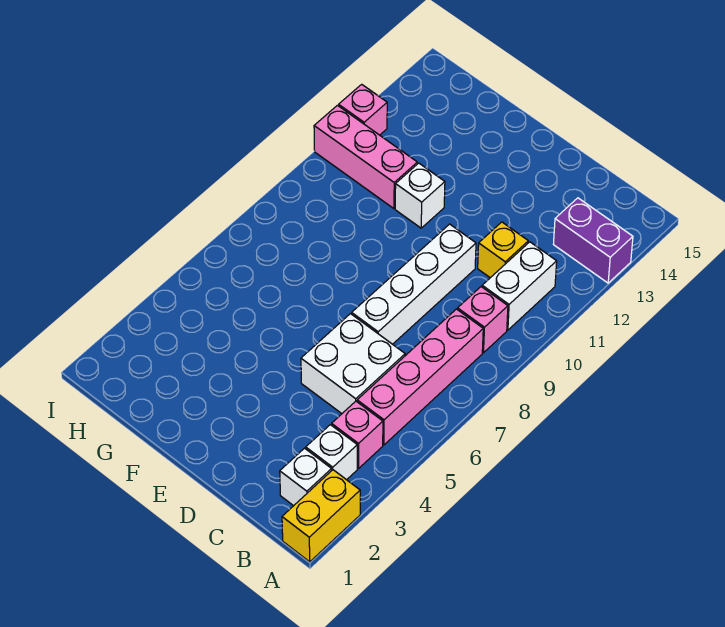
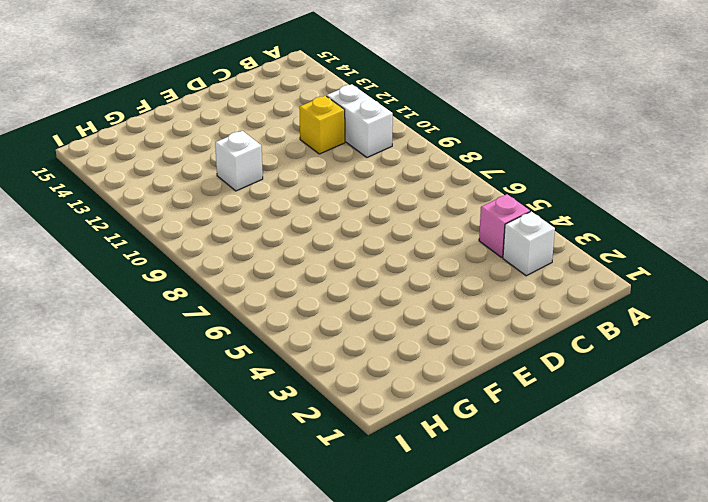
none -> yellow brick A1:A2 level 1
none -> purple brick A13:B13 level 1
none -> white brick B2 level 1

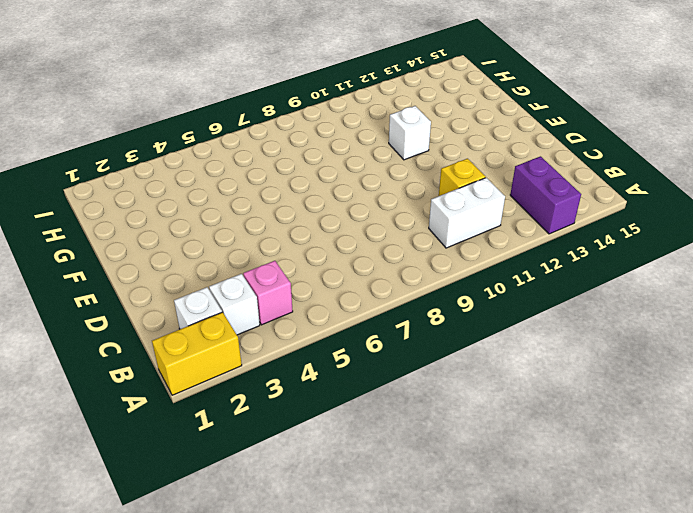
none -> pink brick B5:B8 level 1
none -> pink brick B9 level 1
none -> white brick C5:D6 level 1

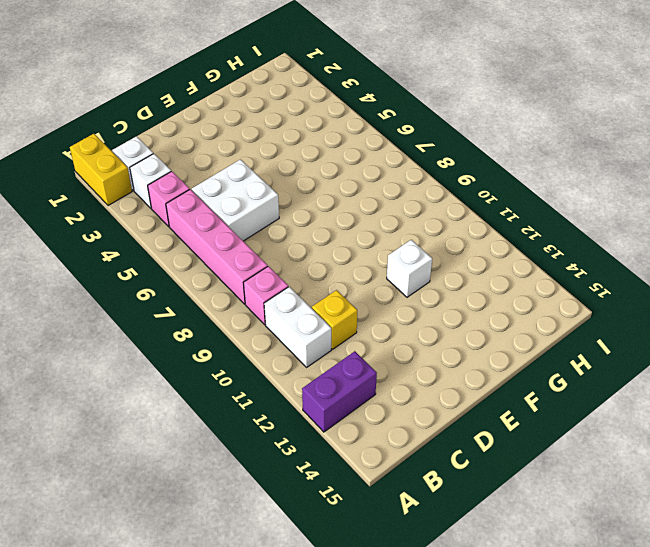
none -> white brick D7:D10 level 1
none -> pink brick G11:I11 level 1
none -> pink brick I12 level 1

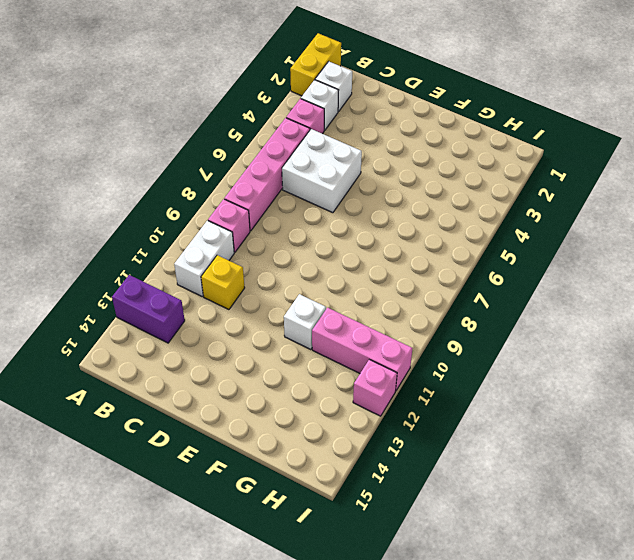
none -> white brick D7:D10 level 1

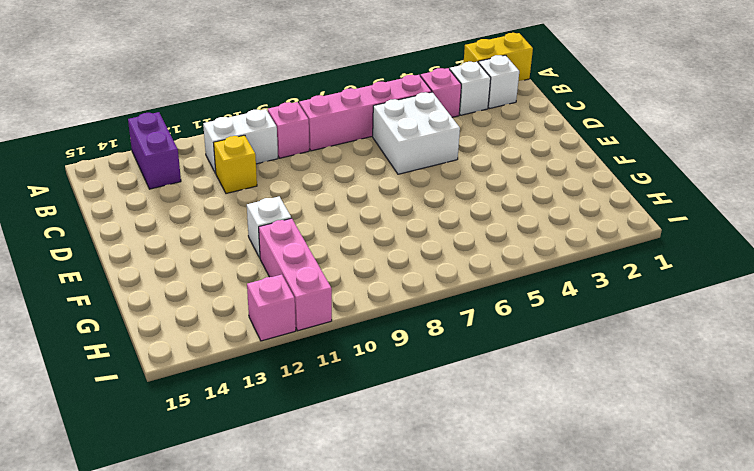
none -> white brick D7:D10 level 1

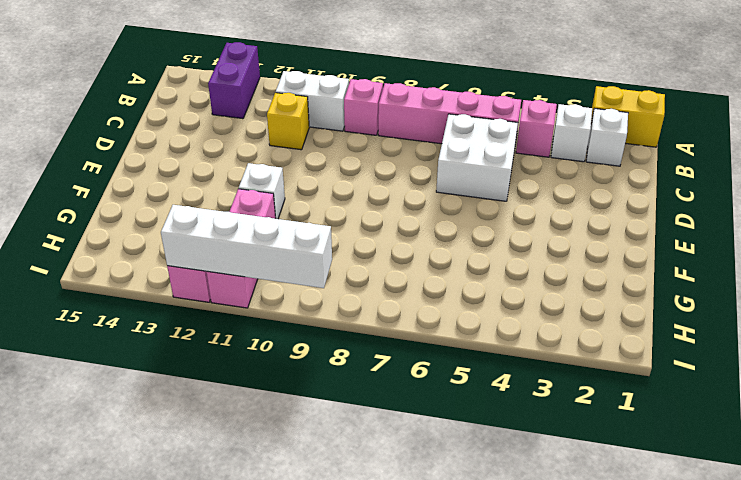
white brick I9:I12 level 2 -> white brick D7:D10 level 1

